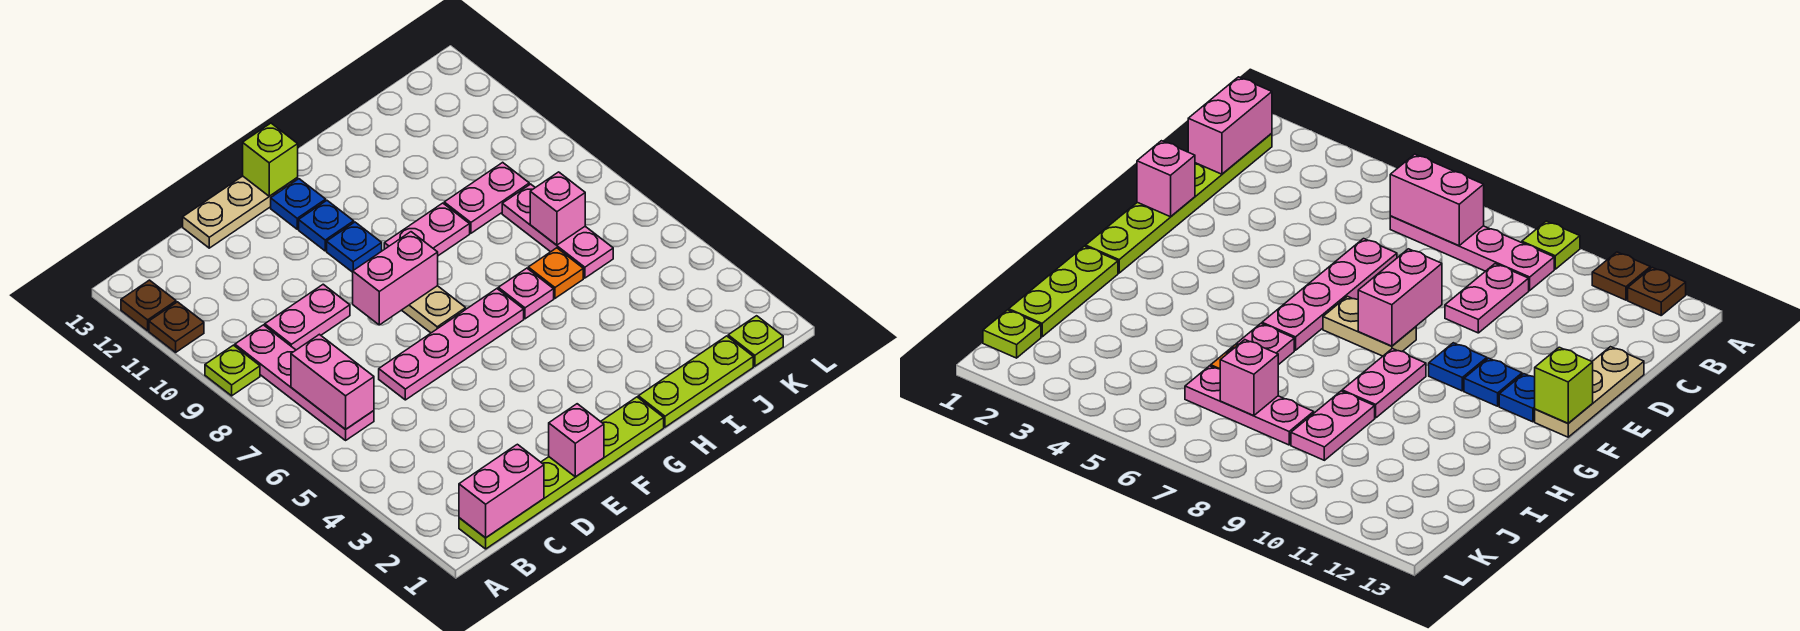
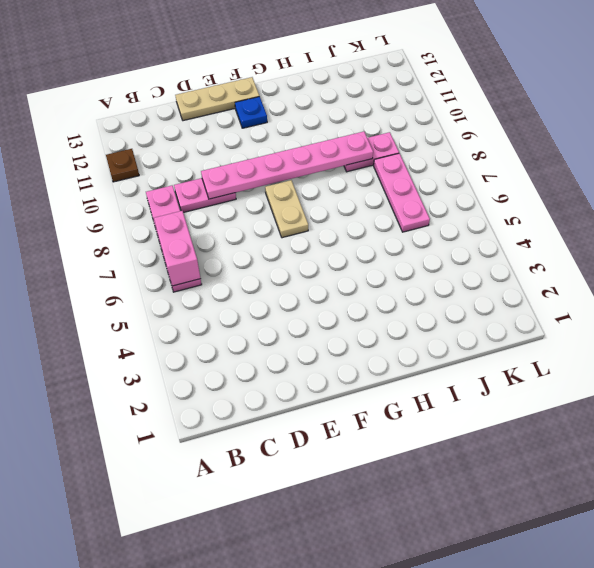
pink plate D9:I9 level 2 -> none
none -> lime plate A9 level 1
none -> brown plate A12 level 1
none -> lime plate B1:G1 level 1

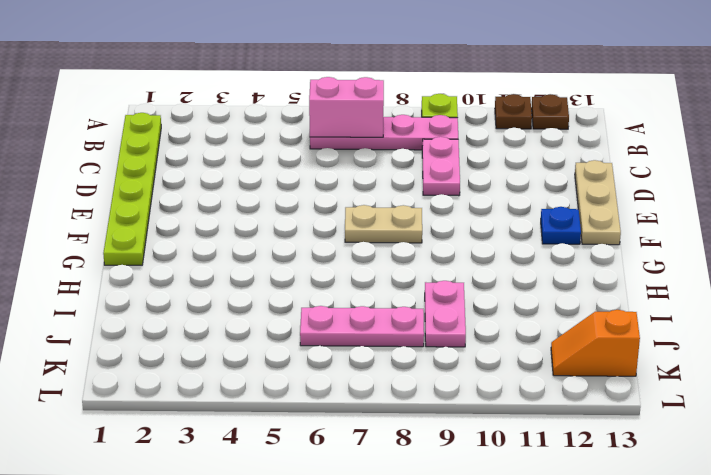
orange slope K12:K13 level 1 top 13 -> none
none -> pink plate D6:G6 level 1
none -> blue plate F10 level 1
none -> blue plate F11 level 1

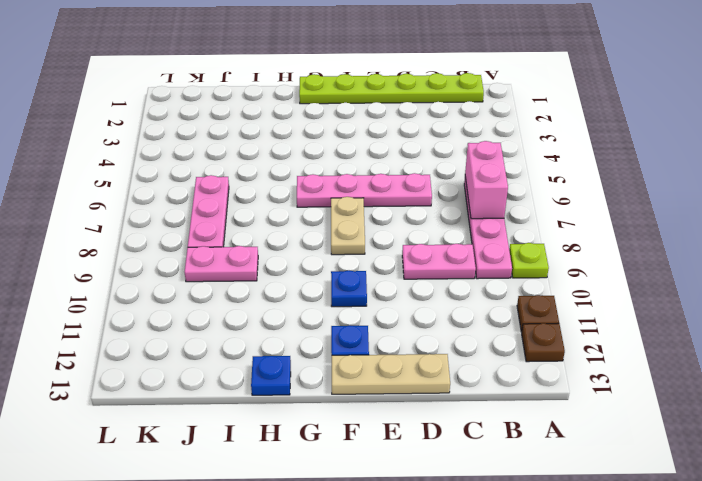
blue plate H13 level 1 -> blue plate F11 level 1
none -> pink plate G9:H9 level 1
none -> lime plate H1:J1 level 1
none -> pink plate H6 level 1

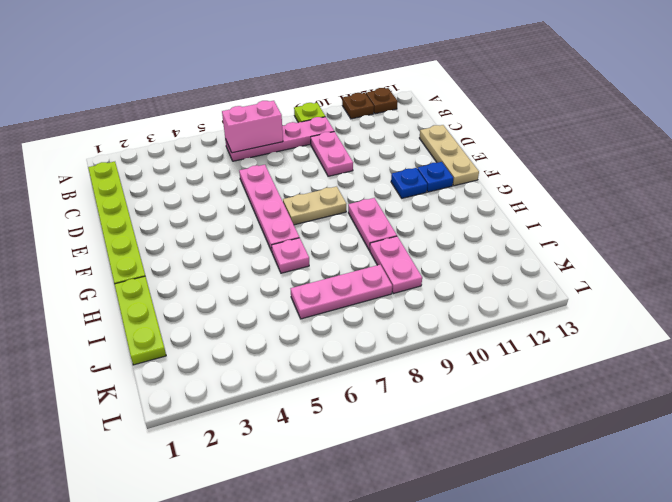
none -> blue plate F10 level 1
none -> orange plate I6 level 1
none -> lime plate K1 level 1

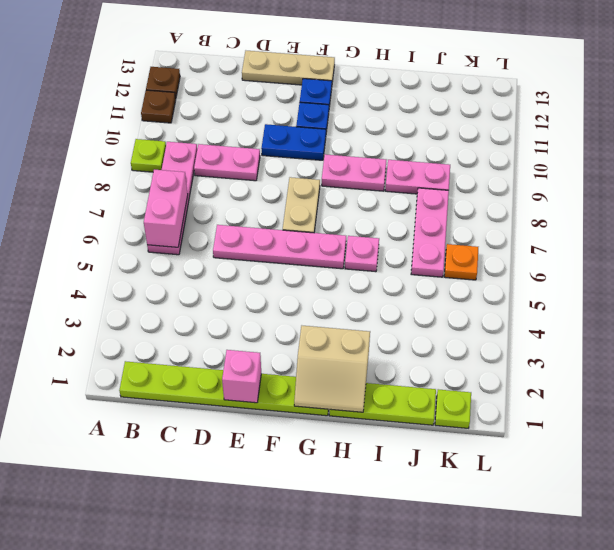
blue plate E10:F10 level 1 -> blue plate F10 level 1
tan slope G1:H2 level 2 top 2 -> none
orange plate K6 level 1 -> orange plate I6 level 1
none -> pink brick B1:C1 level 2
none -> pink brick E8:F8 level 2
none -> lime brick F13 level 2

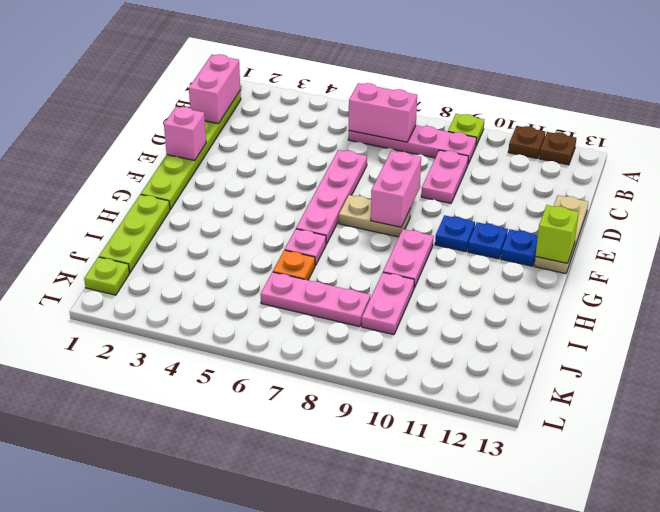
none -> pink brick J7 level 2

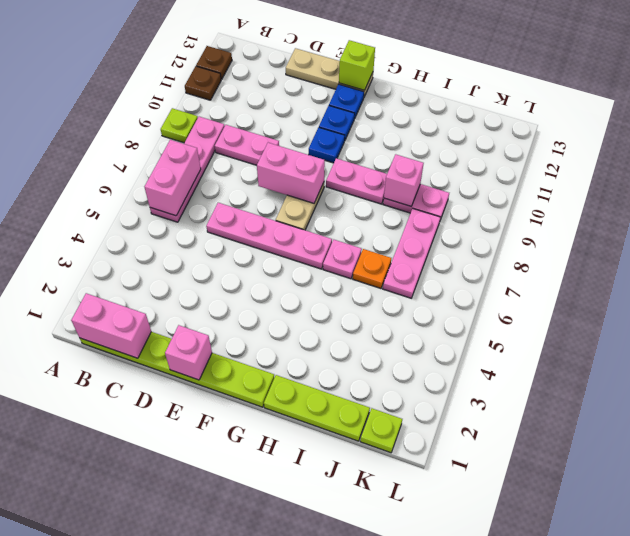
pink brick I9 level 2 -> pink brick J7 level 2

